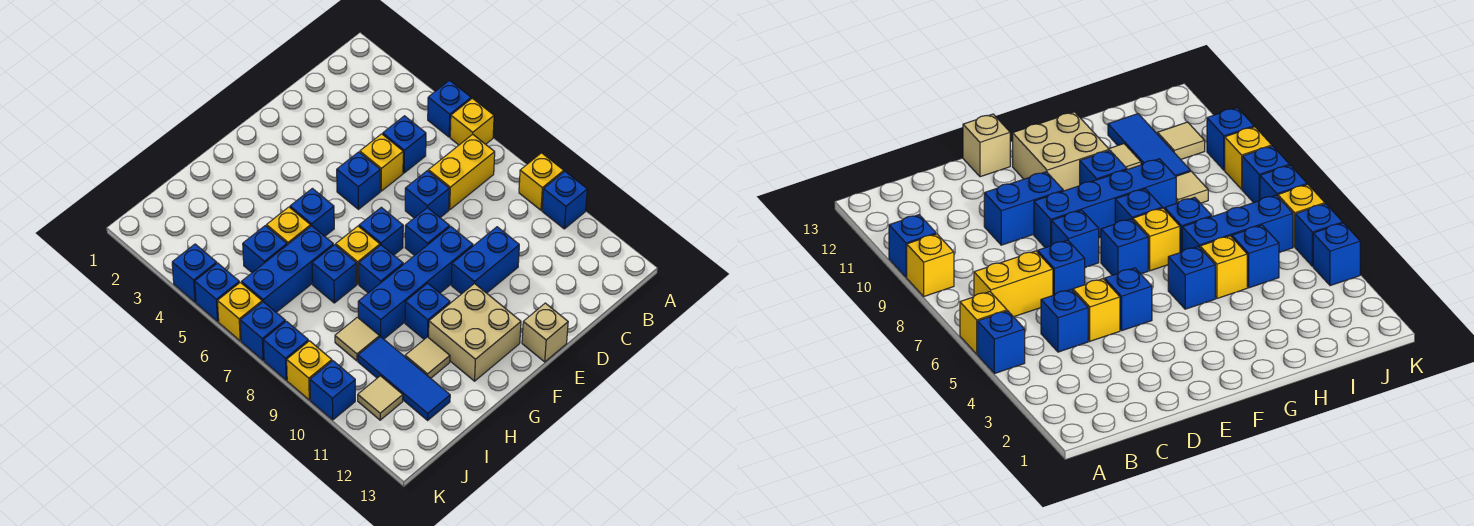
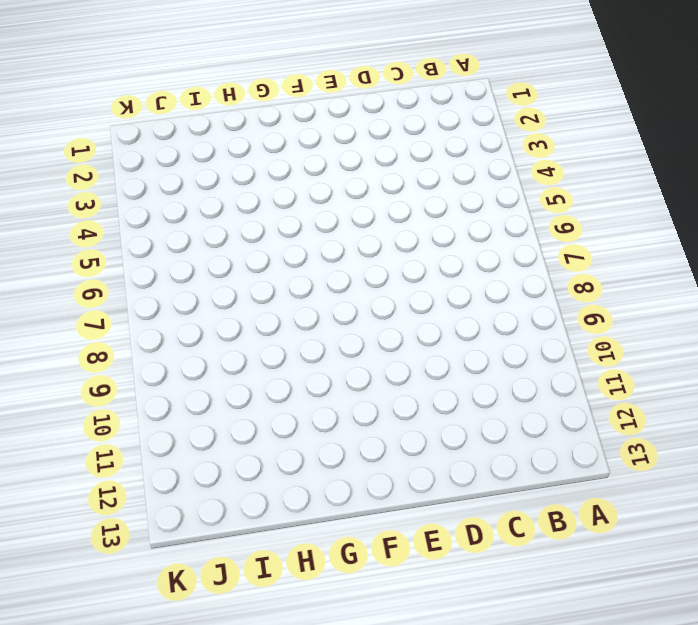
none -> blue brick A5 level 1
none -> yellow brick A6 level 1
none -> yellow brick A9 level 1
none -> blue brick A10 level 1

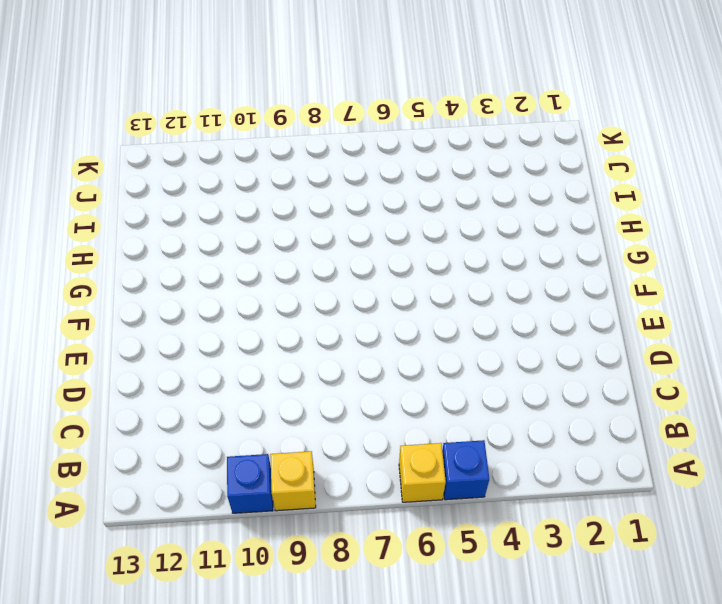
none -> yellow brick B7:C7 level 1
none -> blue brick C5 level 1
none -> yellow brick D5 level 1
none -> blue brick D7 level 1

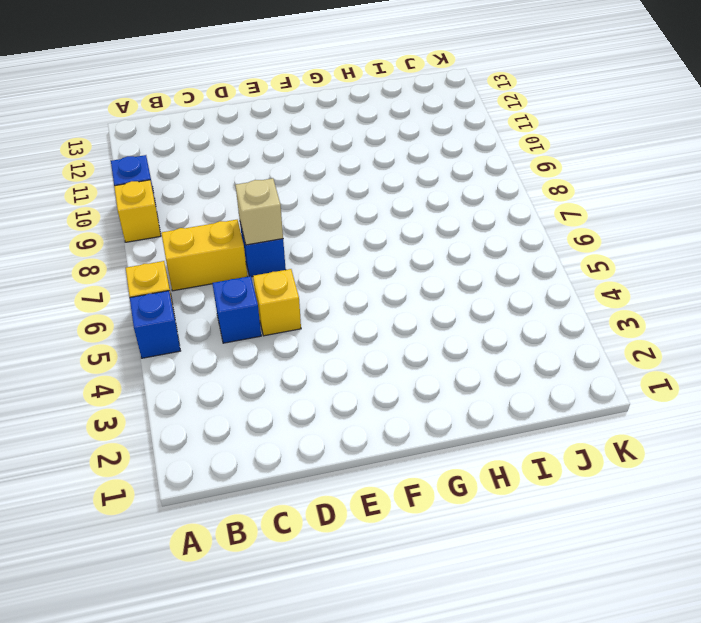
tan brick D7 level 2 -> tan brick E13 level 1
none -> blue brick D10:E10 level 1
none -> blue brick E5 level 1
none -> blue brick E8 level 1
none -> blue brick E9:H9 level 1

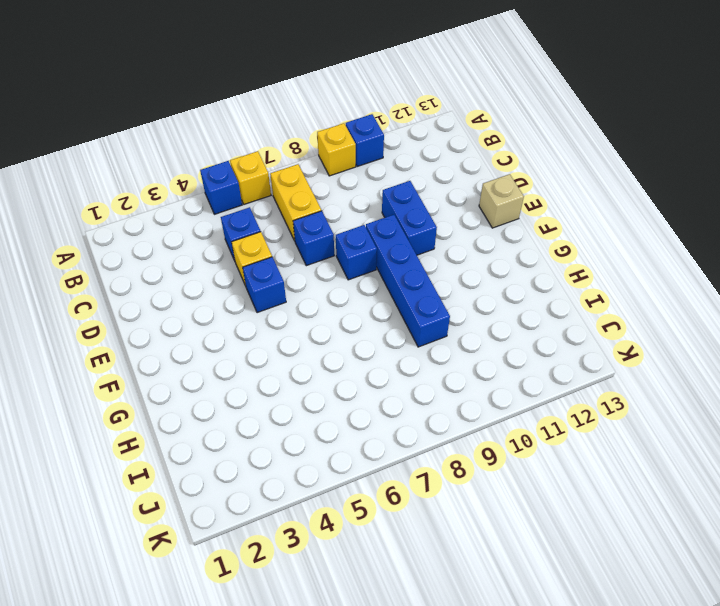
none -> blue brick F7 level 1
none -> tan brick F11:G12 level 1
none -> blue brick G5 level 1
none -> yellow brick G7 level 1

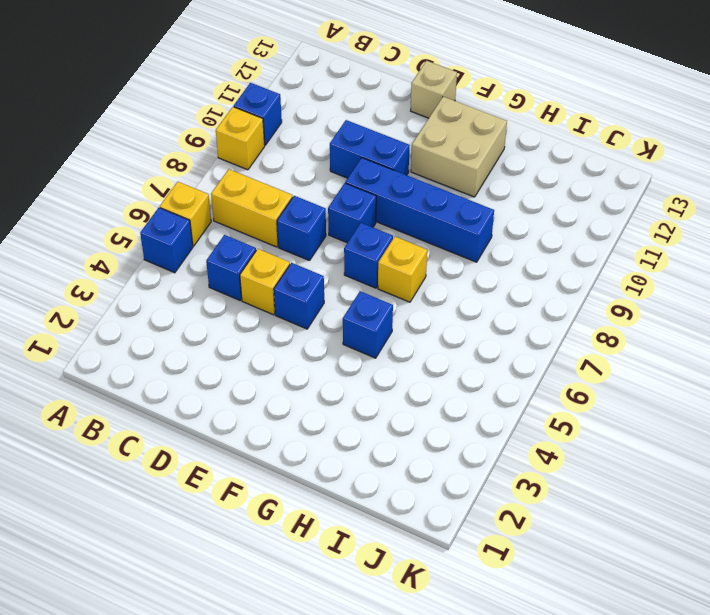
none -> blue brick G8 level 1
none -> blue brick G10 level 1
none -> yellow brick H5 level 1
none -> blue brick H6:J6 level 1

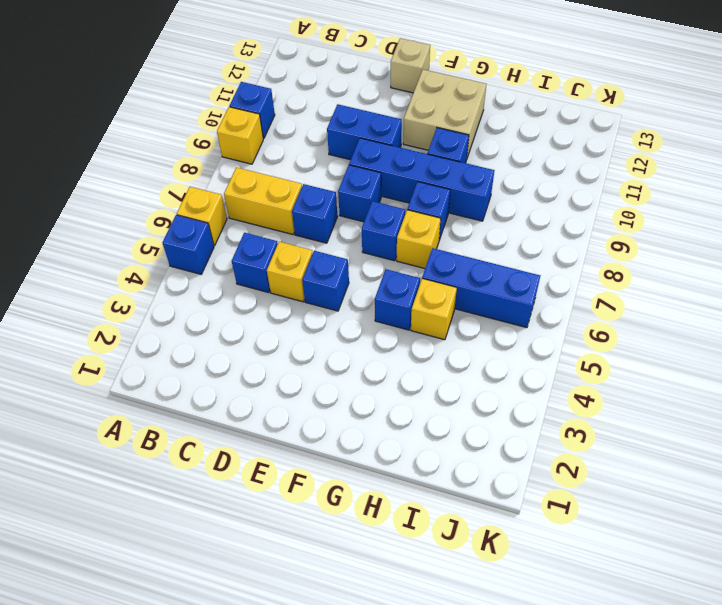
none -> blue brick H7 level 1
none -> tan tile H11 level 1
none -> blue brick I5 level 1
none -> tan tile I9 level 1

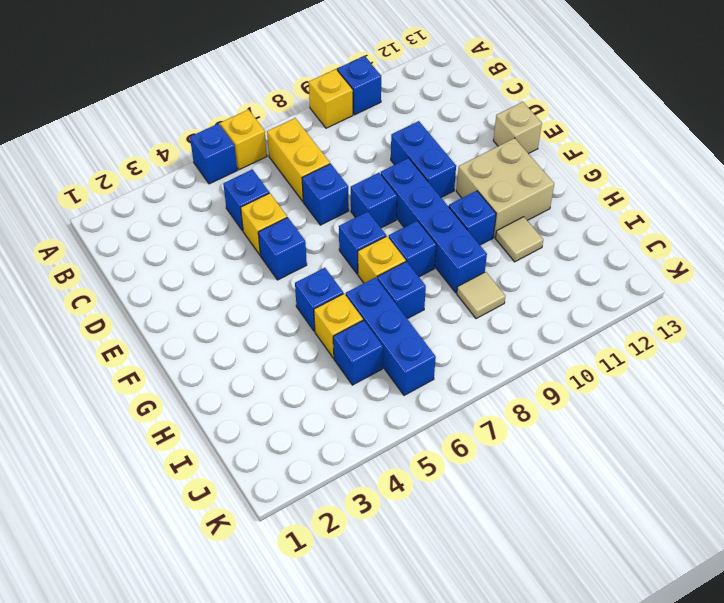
none -> blue tile I10:I12 level 1
none -> tan tile J11 level 1
none -> blue brick K4 level 1
none -> blue brick K5 level 1

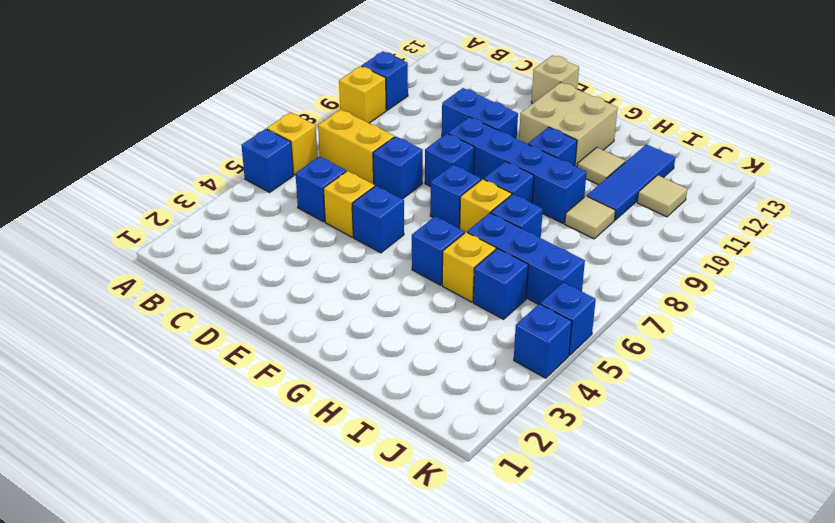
none -> yellow brick K6 level 1
none -> blue brick K7 level 1
none -> blue brick K8 level 1
none -> yellow brick K9 level 1

